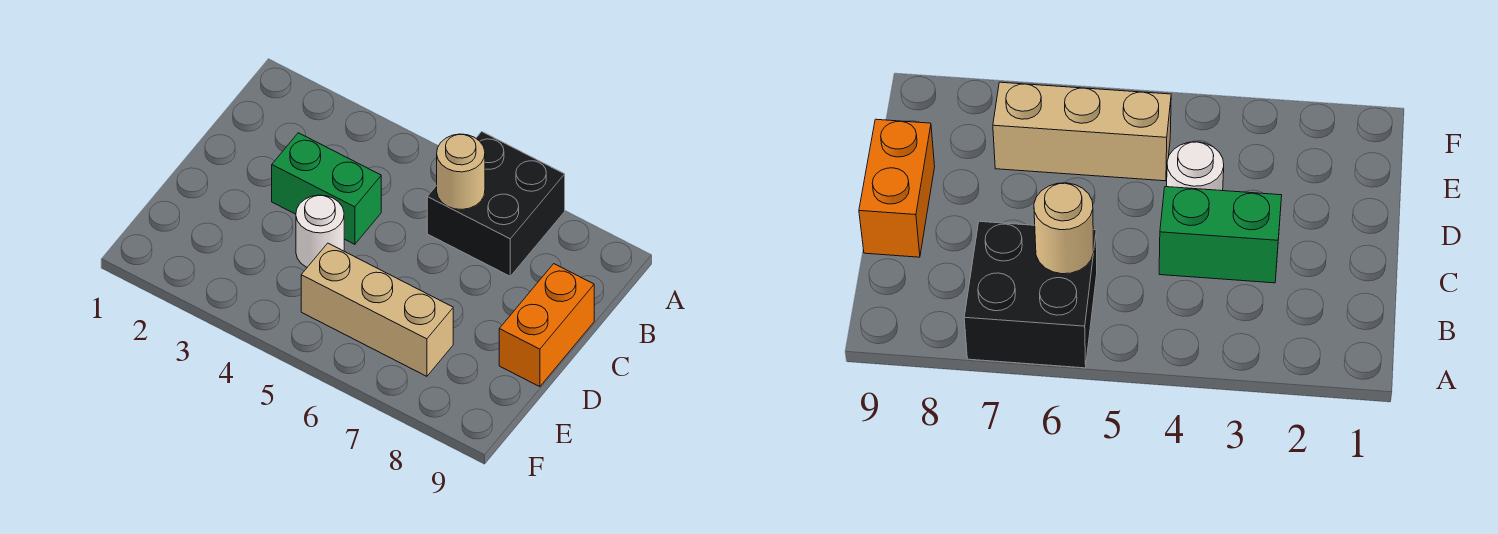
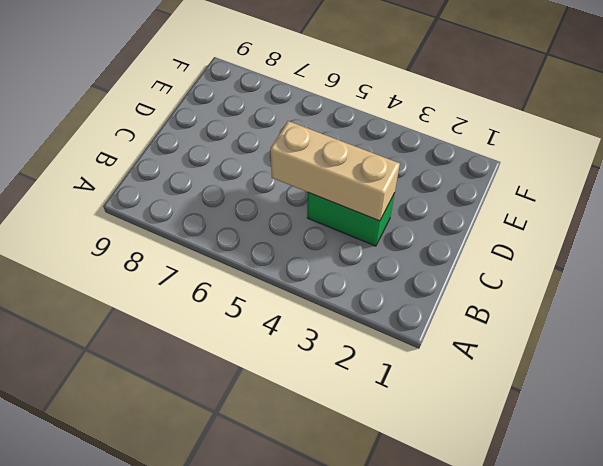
tan brick C3:C5 level 2 -> tan brick E5:E7 level 1
none -> black brick A6:B7 level 1
none -> orange brick C9:D9 level 1

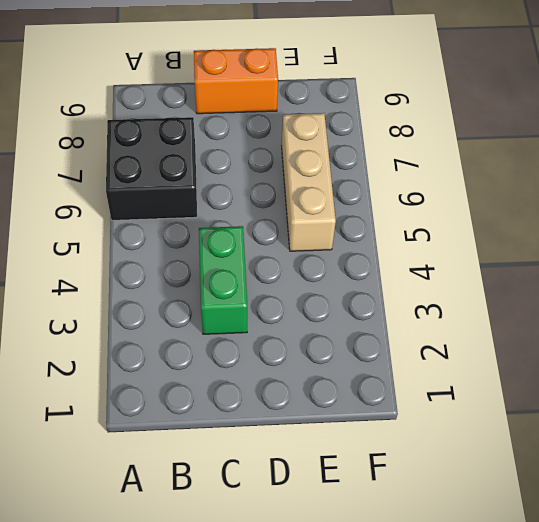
none -> white round brick D4 level 1
none -> tan round brick B6 level 2

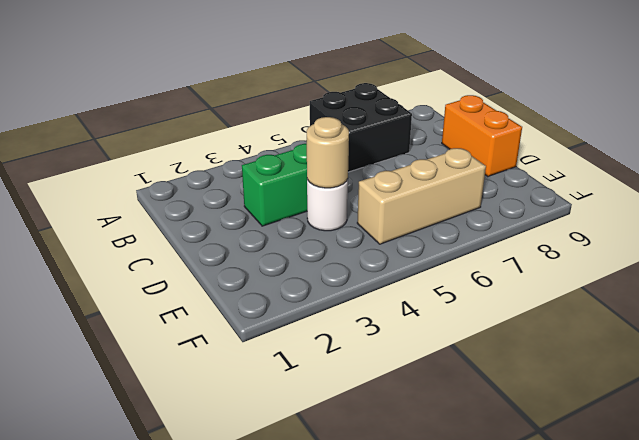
tan round brick D4 level 2 -> tan round brick B6 level 2

